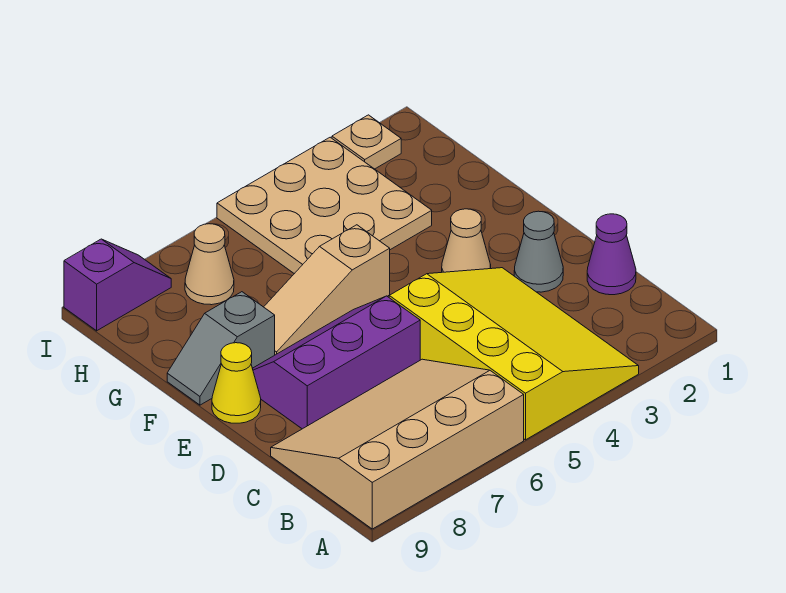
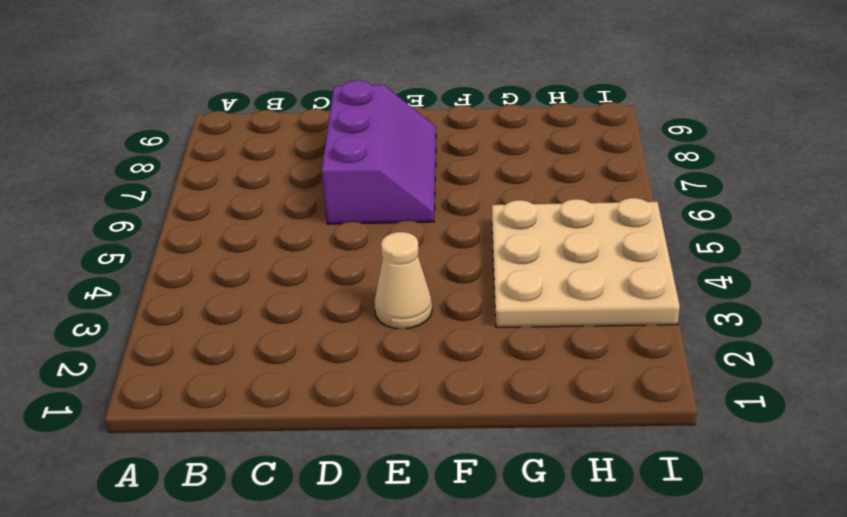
none -> yellow slope A3:D5 level 1 top 5
none -> tan slope A6:C9 level 1 top A
none -> purple cone C1 level 1

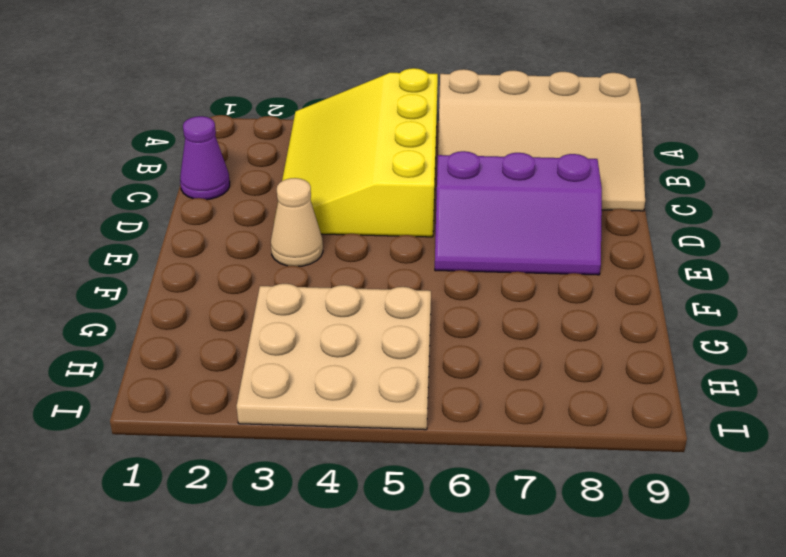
none -> grey cone D2 level 1
none -> yellow cone E9 level 1
none -> tan slope F5:F7 level 1 top 5

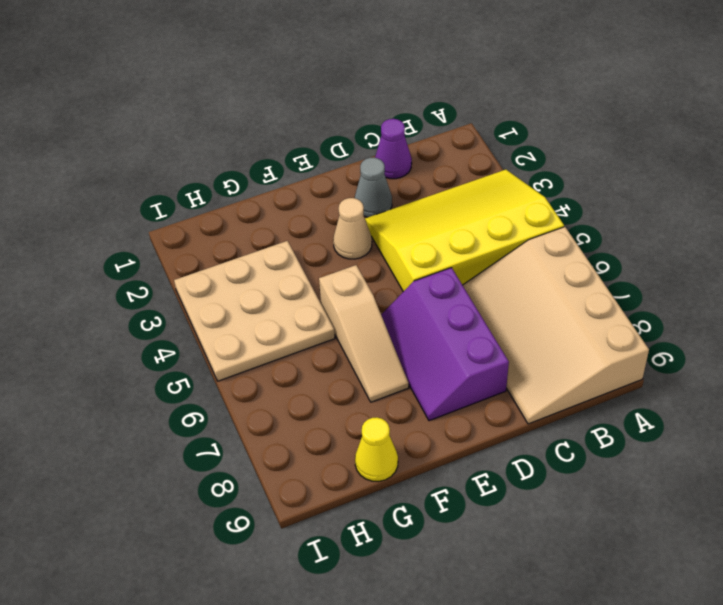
yellow cone G9 level 1 -> yellow cone E9 level 1
none -> grey slope F8:F9 level 1 top 8
none -> tan cone H7 level 1
none -> tan plate I2 level 1

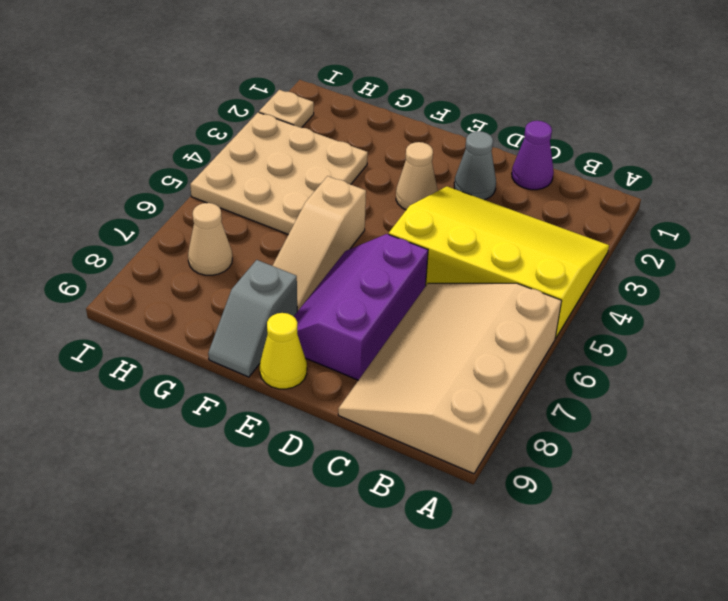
none -> purple slope I8:I9 level 1 top 9

